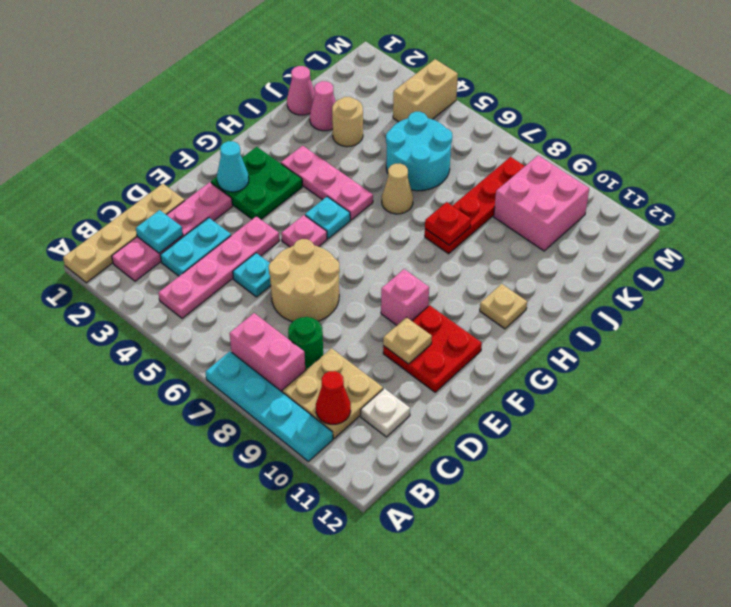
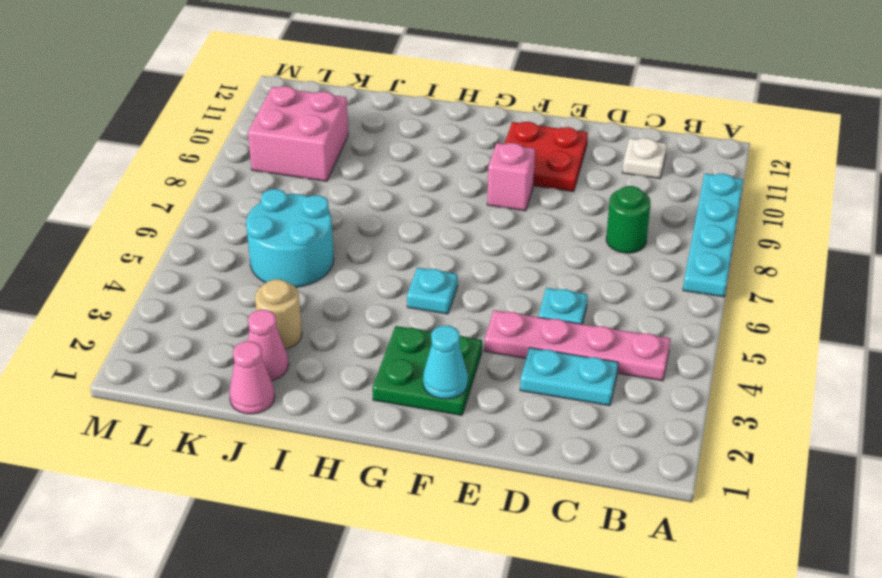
none -> tan plate A1:D1 level 1
none -> pink plate B2:E2 level 1
none -> pink brick B7:B8 level 1
none -> tan plate B9:C10 level 1

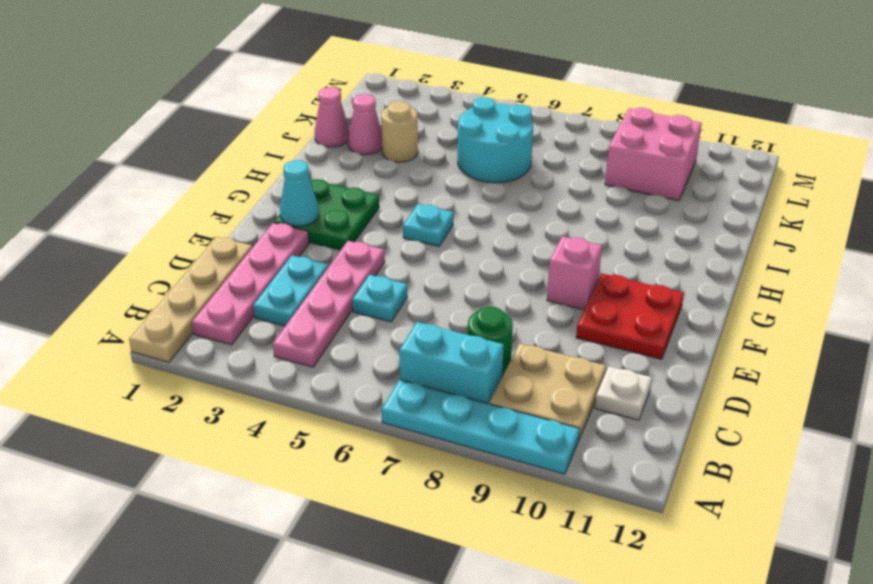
cyan brick B7:B8 level 1 -> pink brick B7:B8 level 1
none -> tan round brick D6:E7 level 1
none -> pink plate F5 level 1
none -> pink plate H3:H5 level 1
none -> tan plate H11 level 1

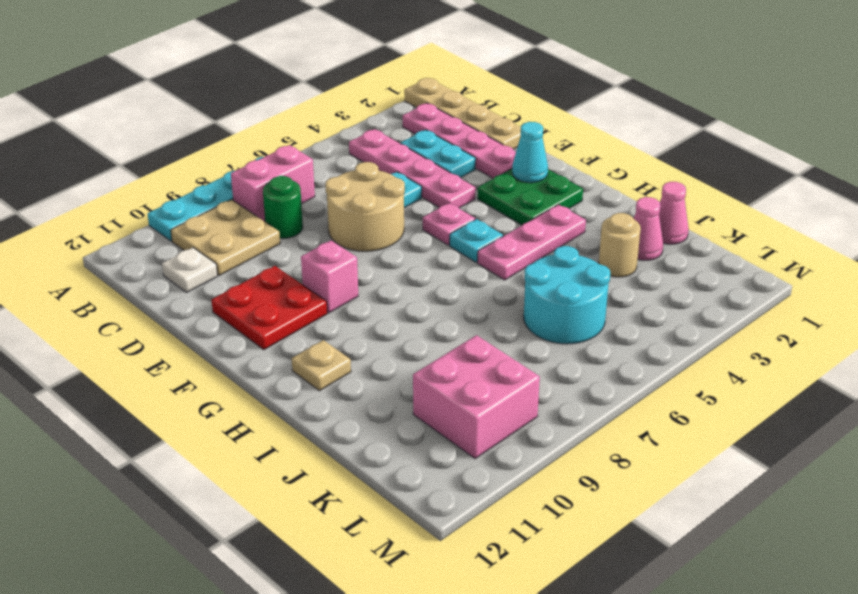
none -> tan cone I6 level 1
none -> red plate I8:L8 level 1
none -> tan brick L4:M4 level 1
none -> red cone B10 level 2

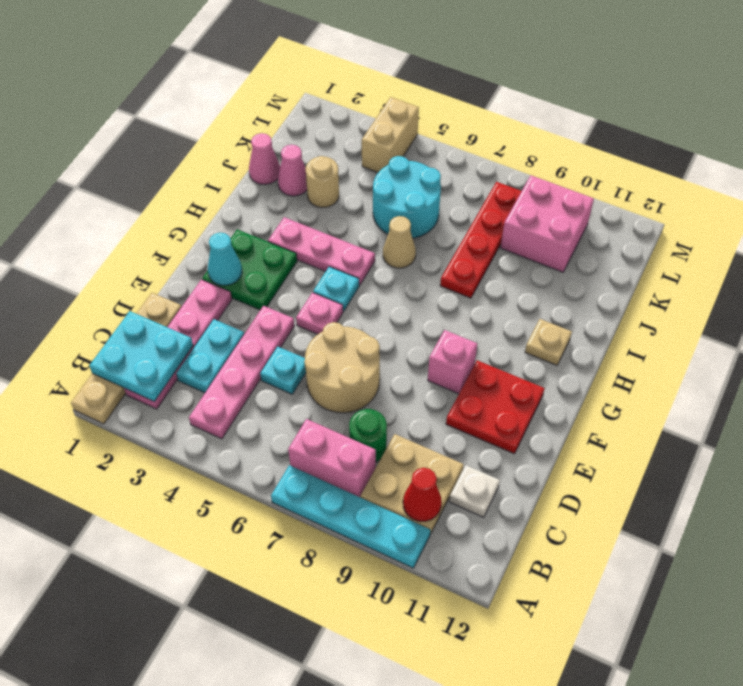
cyan plate B1:C2 level 2 -> cyan plate C2 level 2
none -> tan plate E10 level 2
none -> red plate I8 level 2

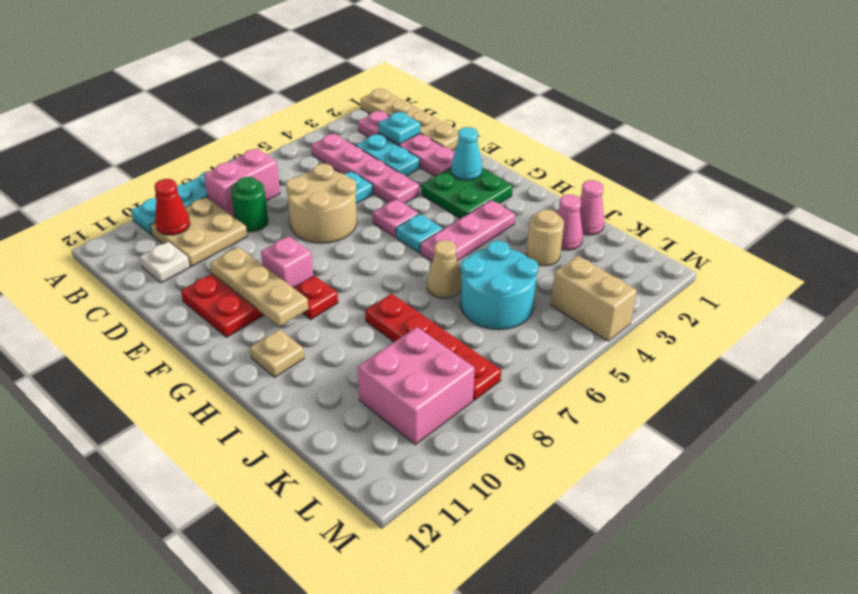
tan plate E10:G10 level 2 -> tan plate E10 level 2
red plate G9 level 1 -> red plate I8 level 2

